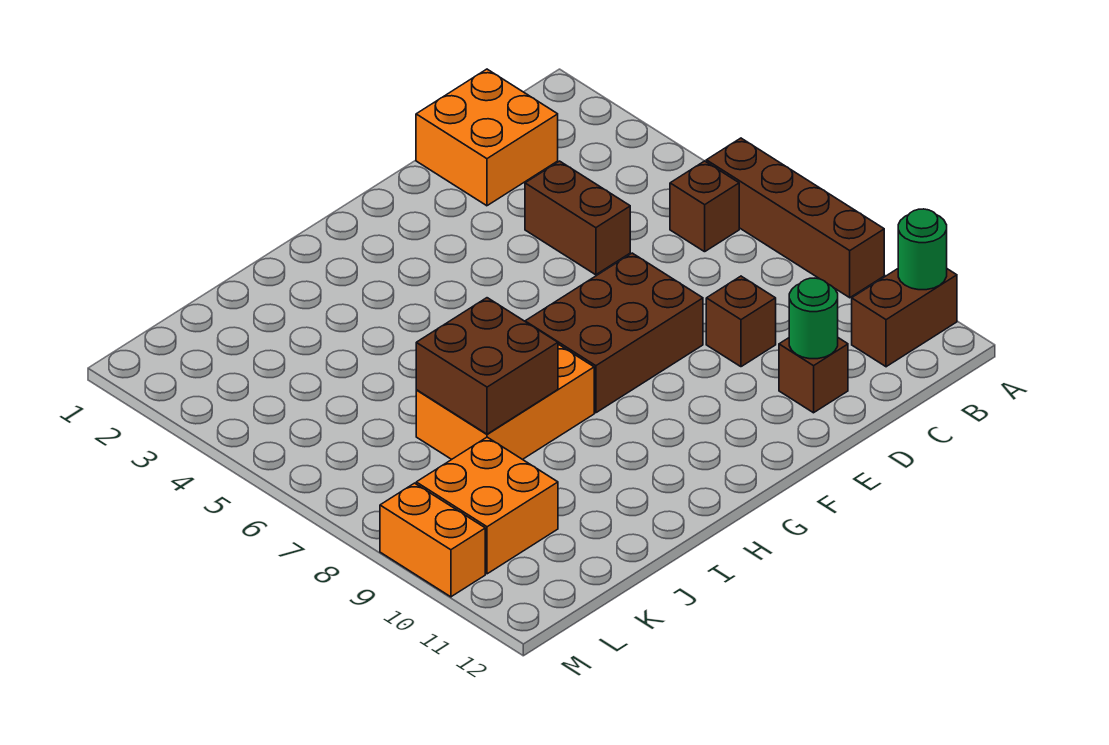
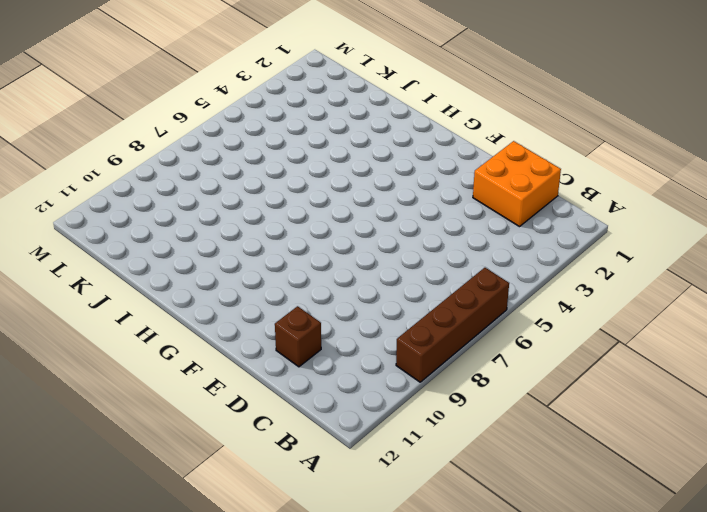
none -> brown brick A11:B11 level 1
none -> brown brick B6 level 1
none -> brown brick D4:D5 level 1

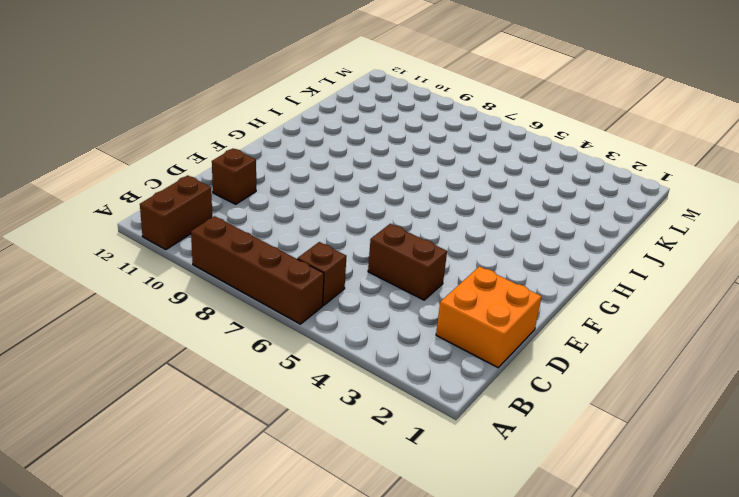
none -> brown brick D9 level 1
none -> brown brick E7:G8 level 1
none -> orange brick H7:J8 level 1

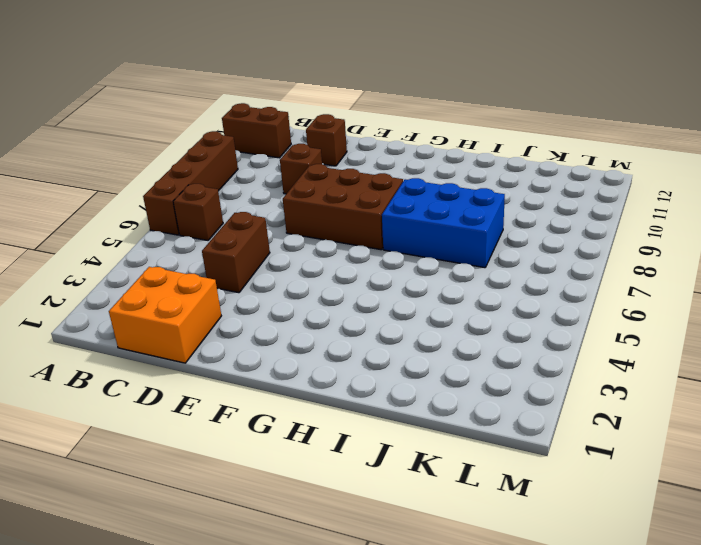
blue brick H7:J8 level 1 -> orange brick H7:J8 level 1
none -> orange brick K9:L10 level 1
none -> orange brick M9:M10 level 1
none -> green round brick A11 level 2

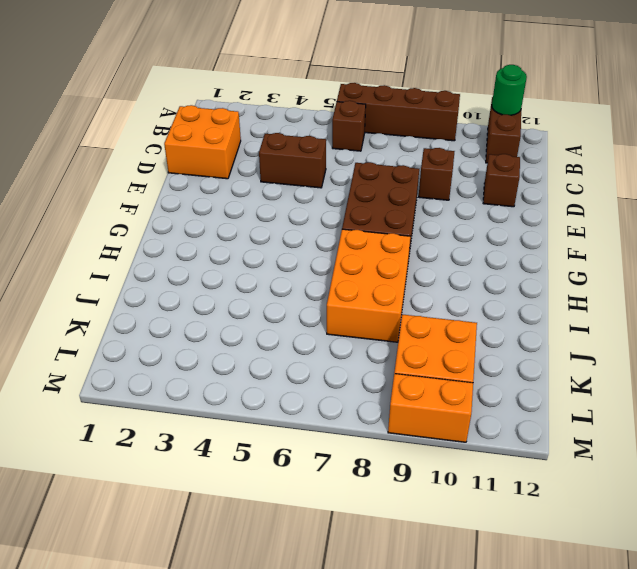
none -> green round brick D11 level 2
none -> brown brick I7:J8 level 2

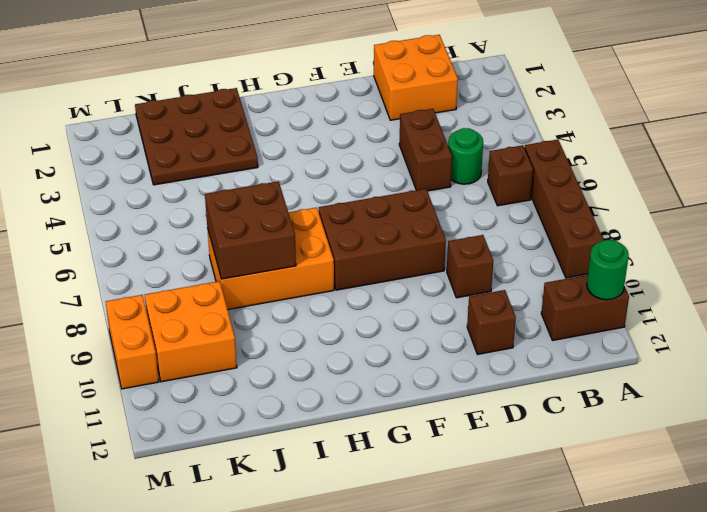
green round brick C5 level 1 -> green round brick D11 level 2
brown plate I1:K3 level 1 -> none

